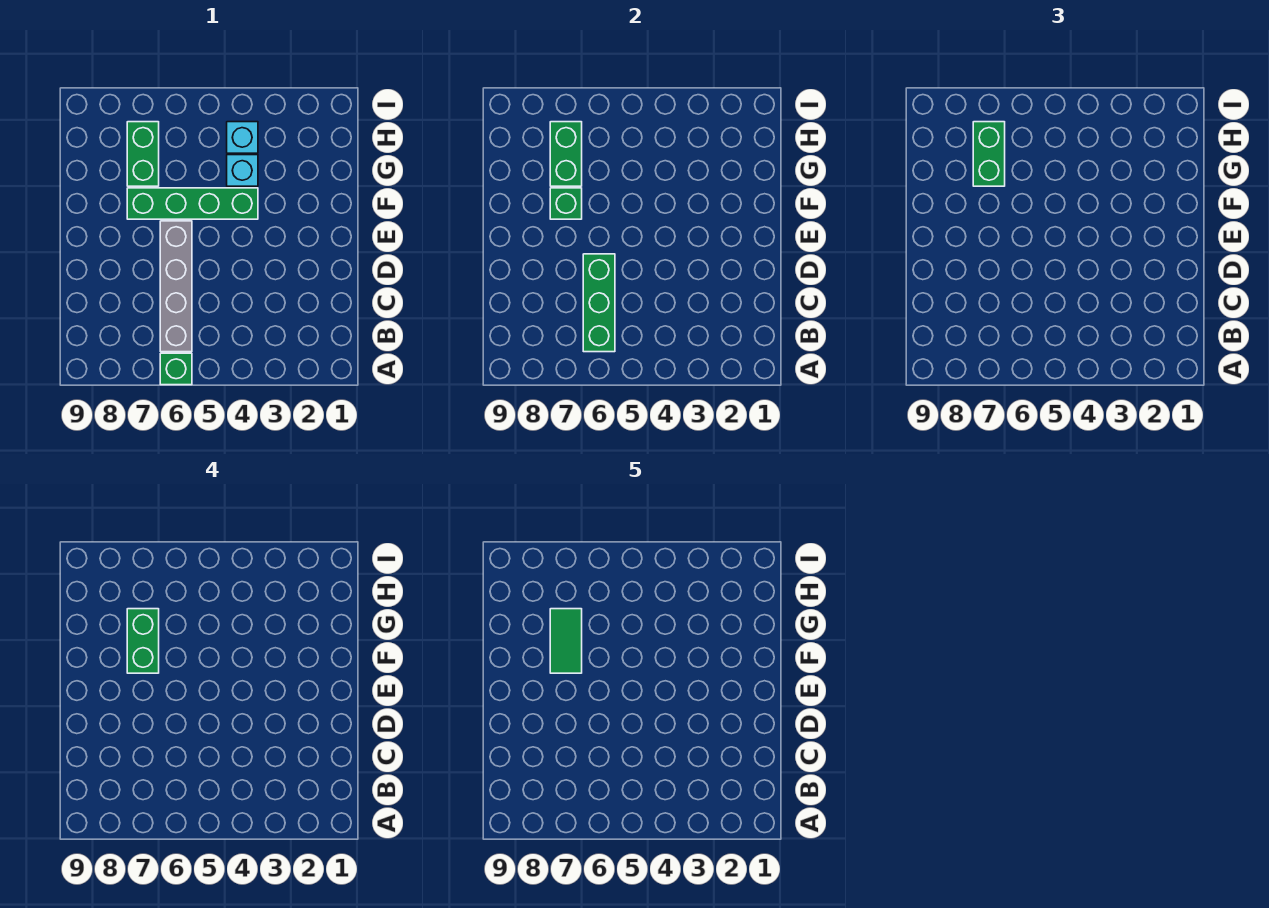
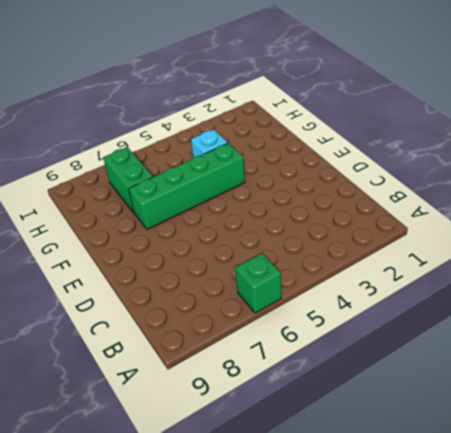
none -> grey brick B6:E6 level 1
none -> cyan brick H4 level 1
none -> green brick B6:D6 level 2

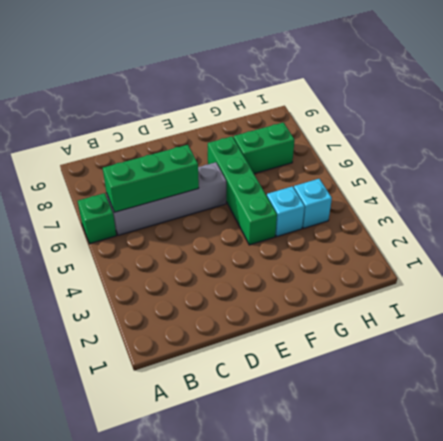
none -> green brick F7 level 2
none -> green brick G7:H7 level 2
none -> green brick G7:H7 level 3

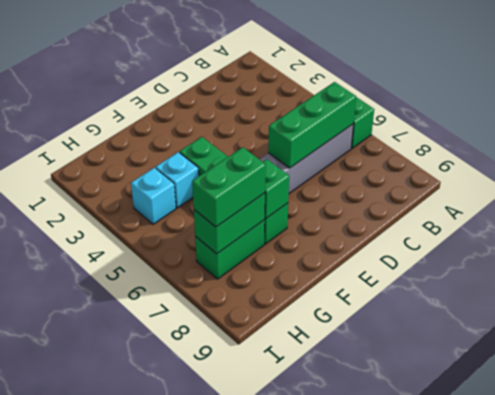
none -> green brick F7:G7 level 4
none -> green tile F7:G7 level 5

